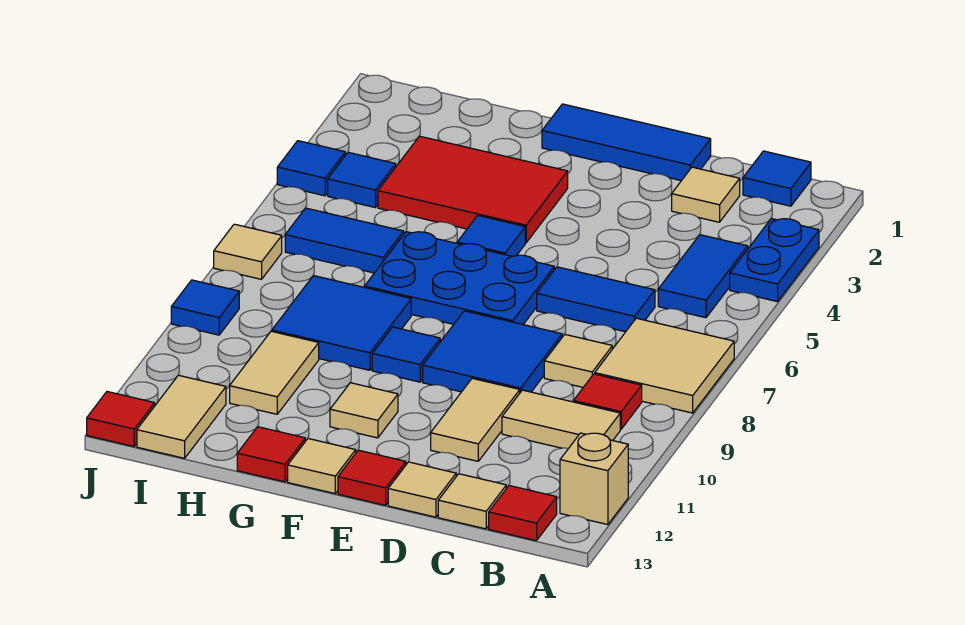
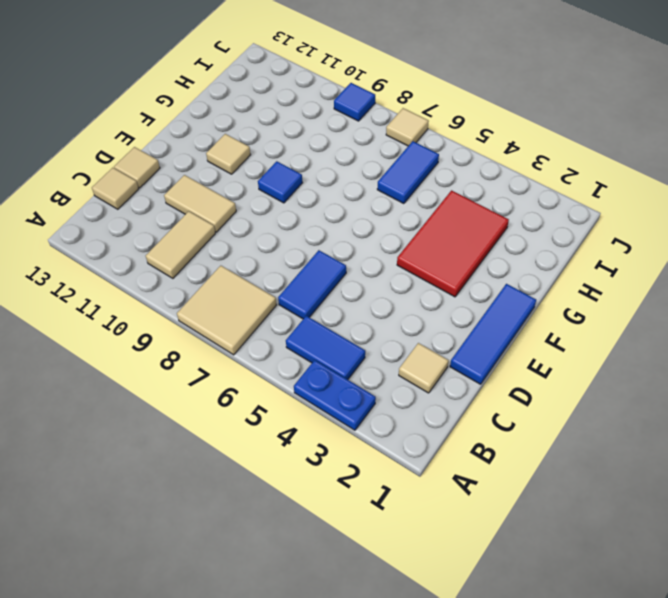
none -> tan brick A12 level 1
none -> blue tile B1 level 1
none -> red tile B9 level 1
none -> red tile B13 level 1

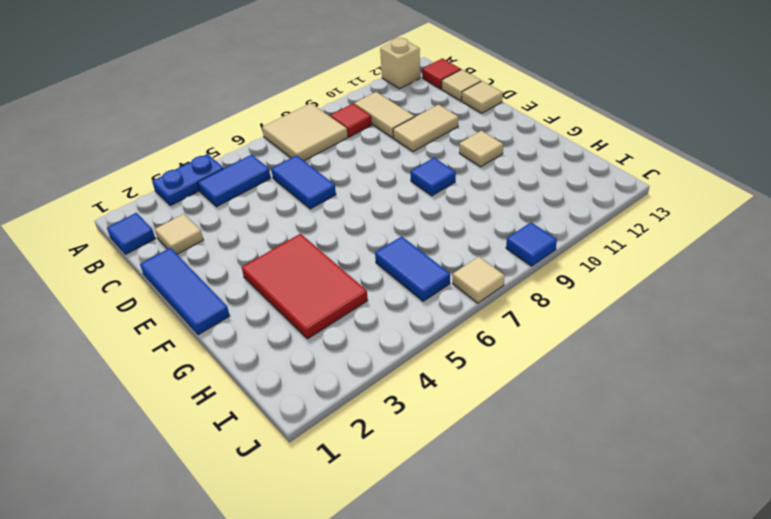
none -> tan tile C8 level 1
none -> blue tile D8:E9 level 1
none -> blue plate E6:G7 level 1
none -> red tile E13 level 1

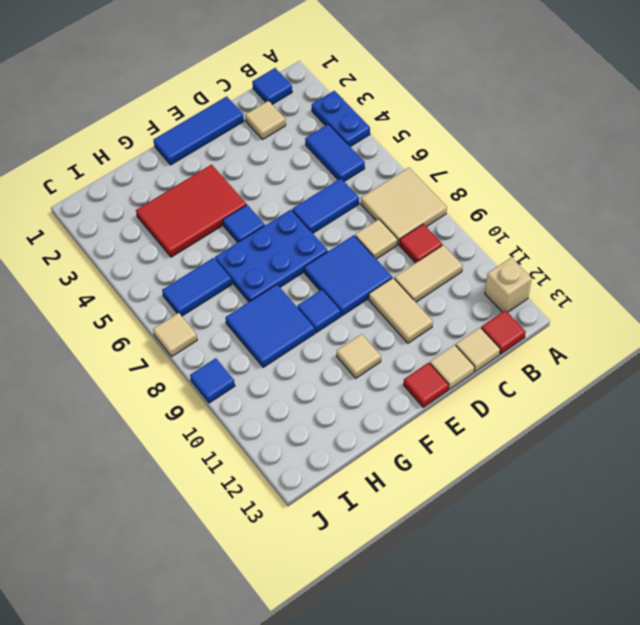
none -> tan tile F13 level 1
none -> red tile G13 level 1
none -> tan tile H10:H11 level 1
none -> blue tile I4 level 1

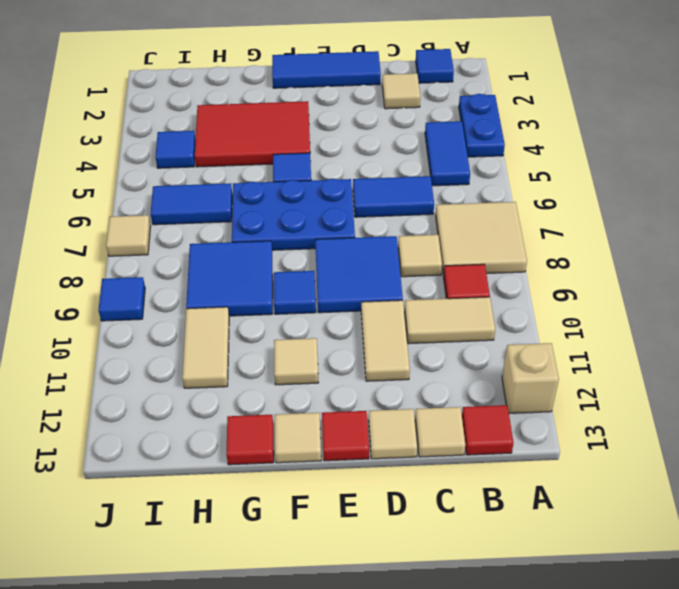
none -> tan tile I12:I13 level 1
none -> blue tile J4 level 1
none -> red tile J13 level 1

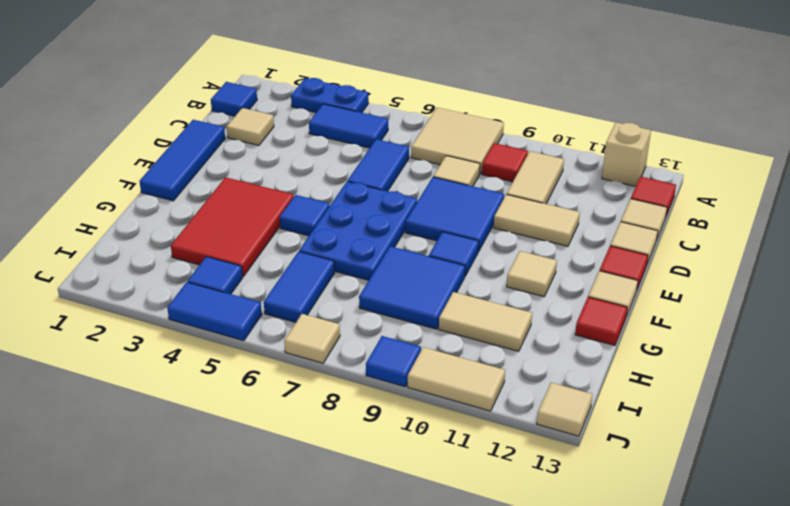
blue tile J4:J5 level 1 -> blue tile J4 level 1
tan tile J10:J11 level 1 -> tan tile I12:I13 level 1
tan tile J13 level 1 -> red tile J13 level 1

